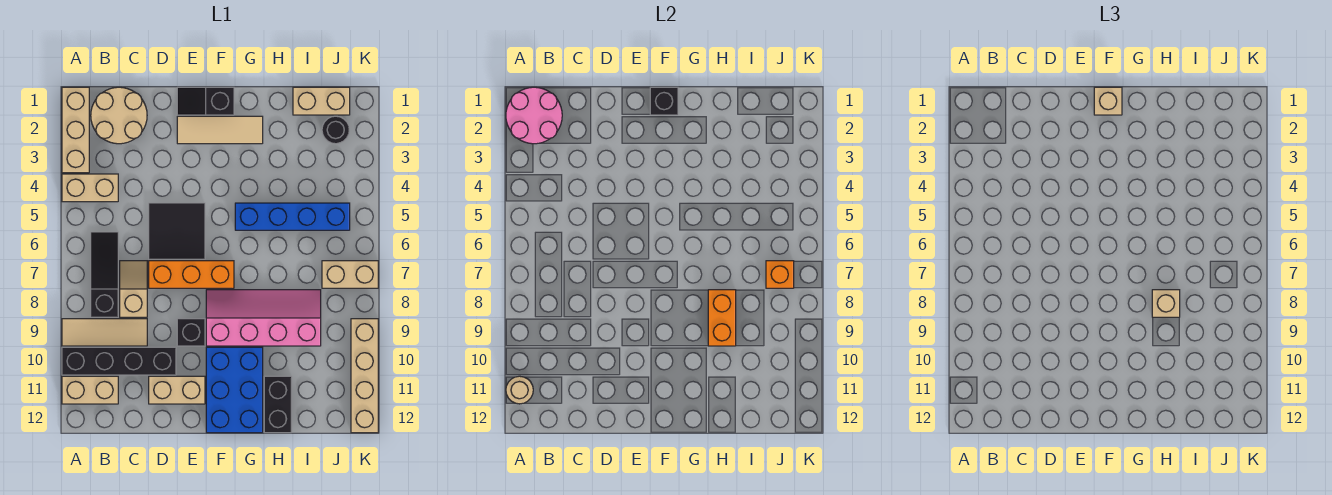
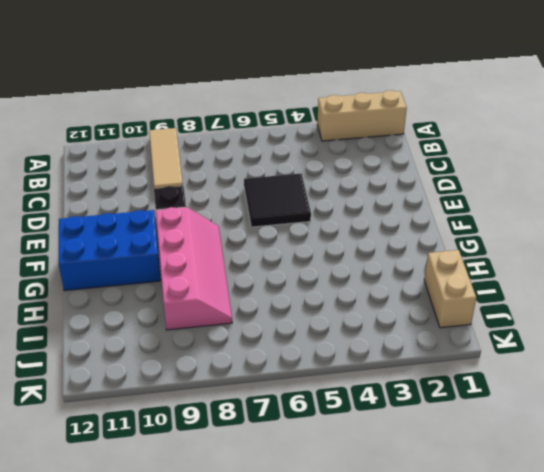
none -> tan brick A4:B4 level 1
none -> black brick A10:D10 level 1
none -> tan brick A11:B11 level 1

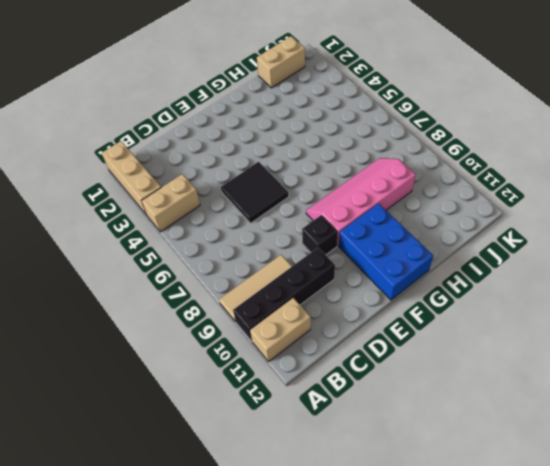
none -> tan round brick B1:C2 level 1
none -> black slope B6:B8 level 1 top 8
none -> tan slope C7:C8 level 1 top 8

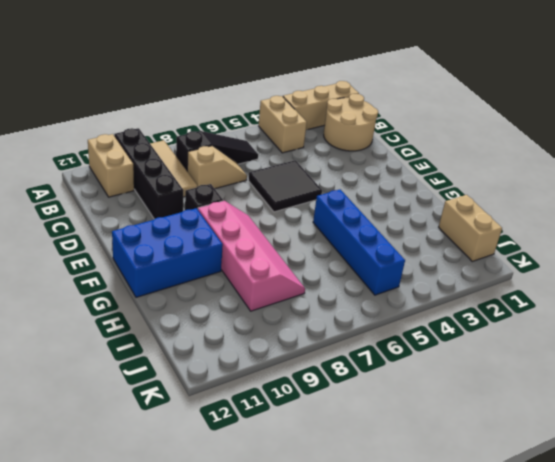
none -> orange brick D7:F7 level 1
none -> tan brick D11:E11 level 1
none -> black slope E1:F1 level 1 top F

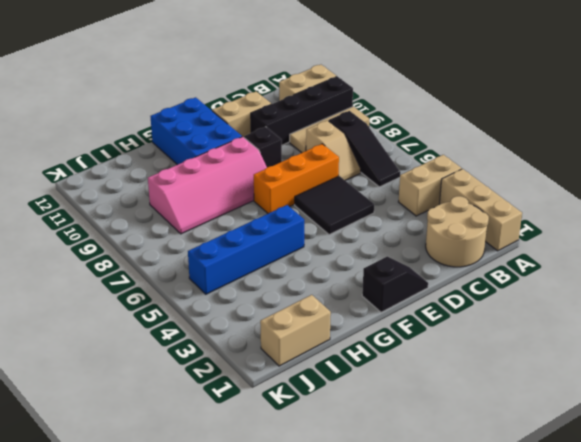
none -> tan tile E2:G2 level 1
none -> black brick H11:H12 level 1
none -> black round brick J2 level 1

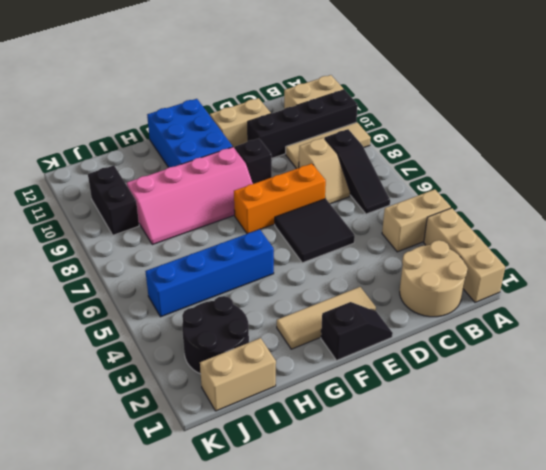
black round brick I2:J3 level 1 -> black round brick J2 level 1
black brick J9:J10 level 1 -> black brick H11:H12 level 1
none -> tan brick J7:K7 level 1
none -> tan brick K9:K12 level 1
none -> pink round brick A1:B2 level 2

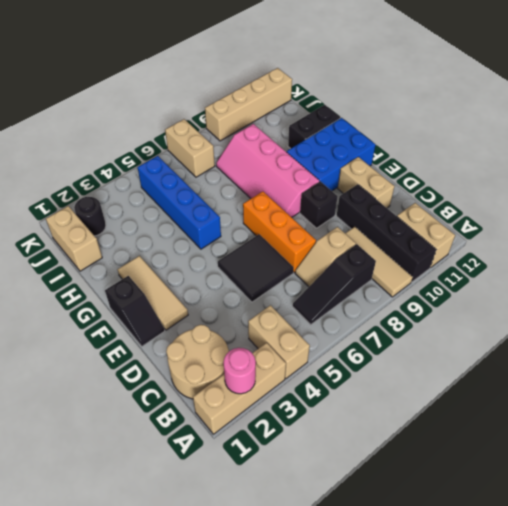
pink round brick A2 level 2 -> pink round brick A1:B2 level 2
none -> tan round brick A11 level 2
none -> black brick F1 level 2
none -> orange brick H8:H9 level 2

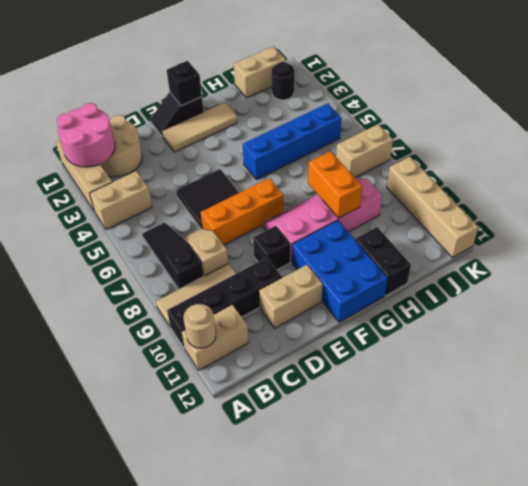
none -> orange brick J7 level 2
none -> tan brick F1 level 3
none -> tan brick H8 level 3

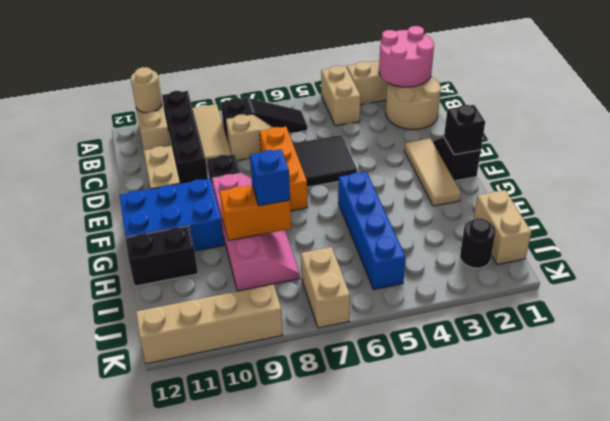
blue brick H8 level 3 -> tan brick H8 level 3
none -> orange brick J7 level 2
none -> tan brick F1 level 3

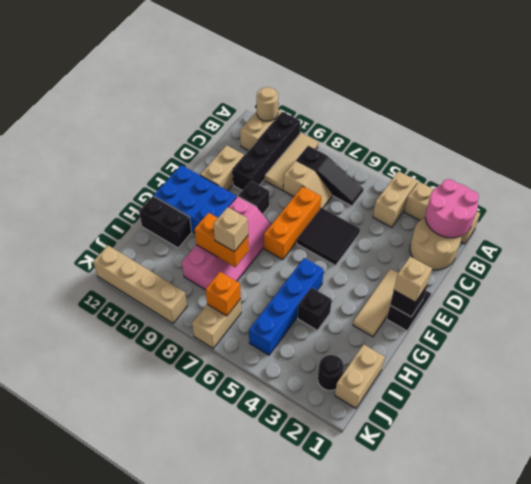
black brick H4 level 1 -> none

